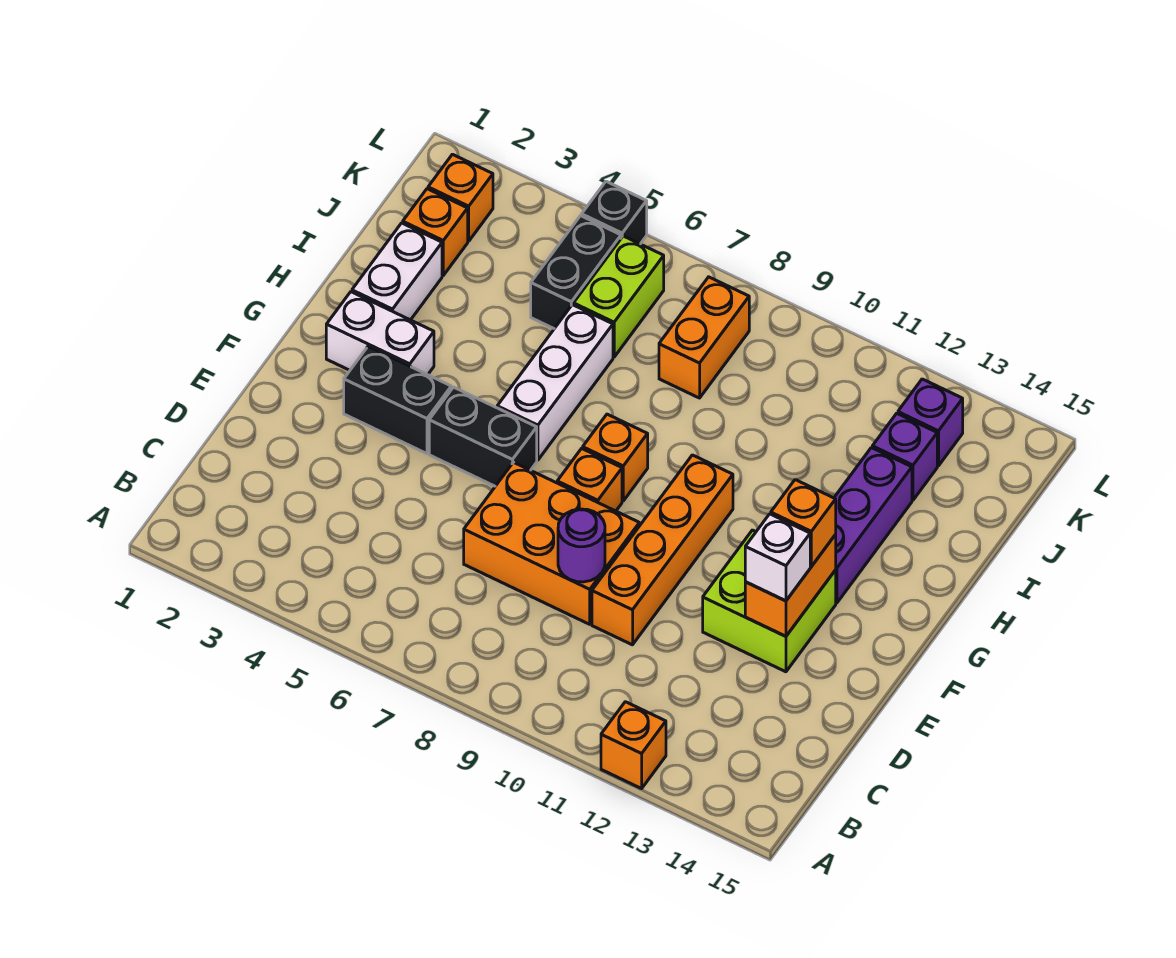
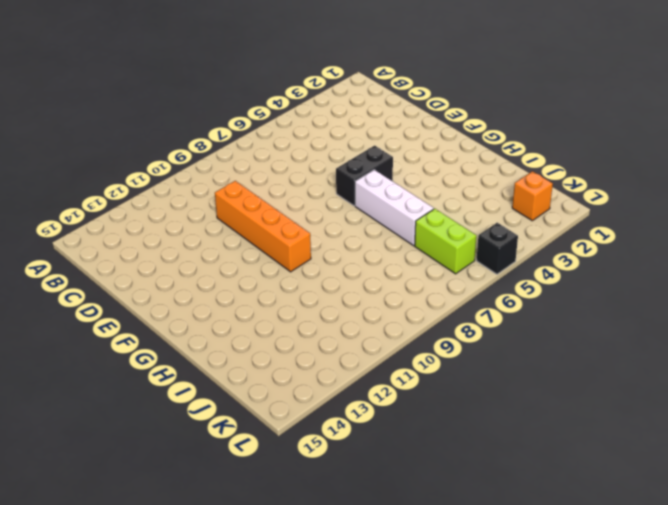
none -> orange brick A12 level 1
none -> orange brick D7:E9 level 1
none -> lime brick E12:F13 level 1

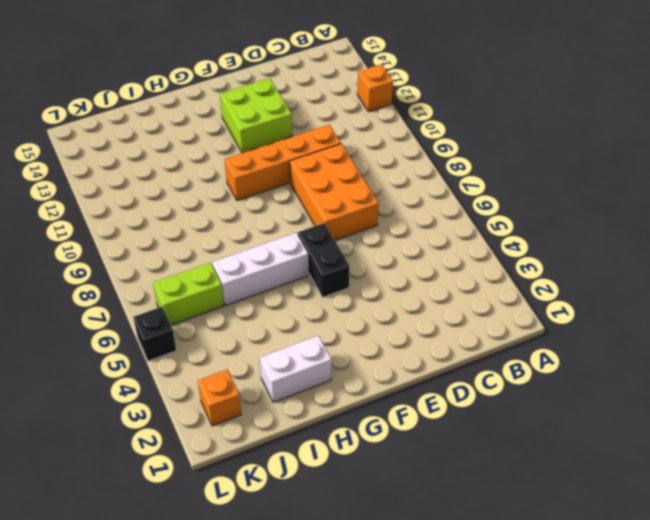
none -> black brick F3:F4 level 1
none -> orange brick F8 level 1
none -> white brick G2:G3 level 1

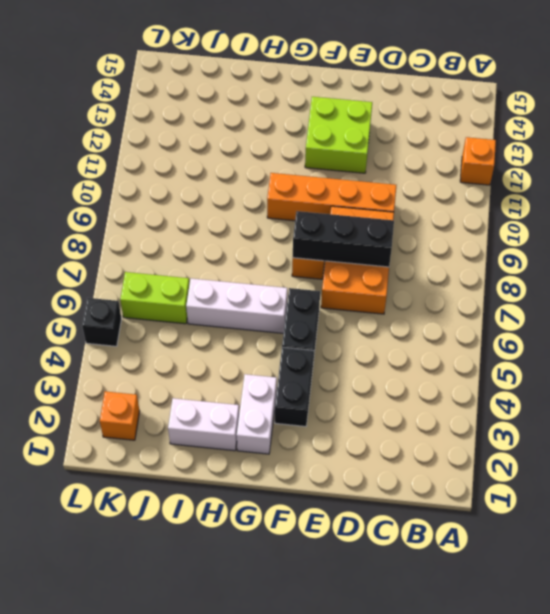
black brick D8:F8 level 2 -> none
none -> orange brick G8 level 1
none -> purple brick G13:I13 level 1
none -> orange brick J2 level 1

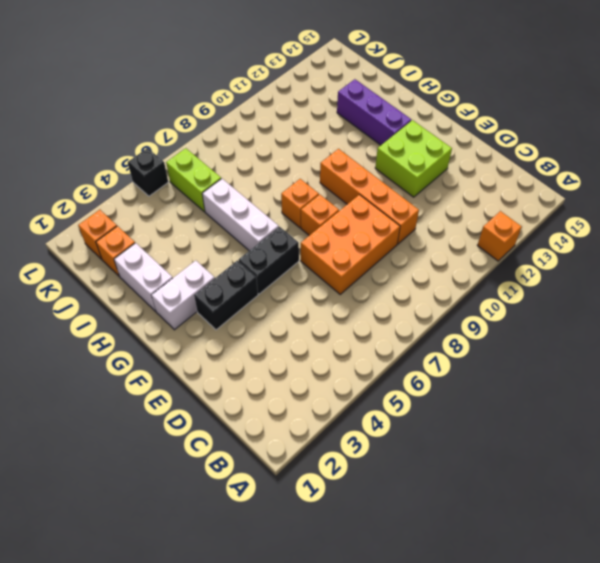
none -> black brick J5:K5 level 1
none -> orange brick J8:K8 level 1
none -> purple brick J13 level 1

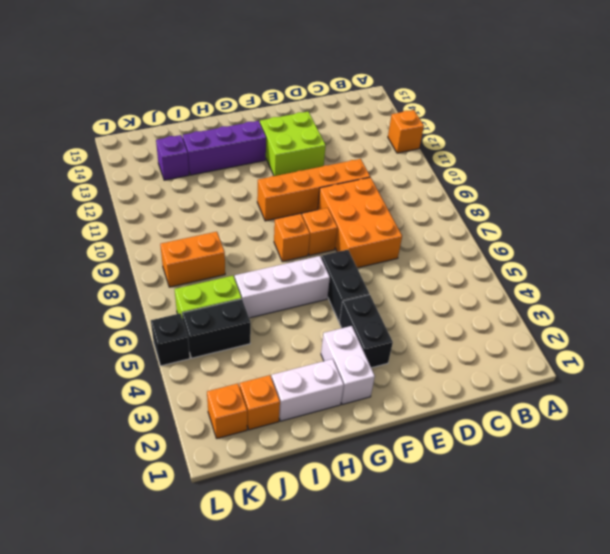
none -> purple brick K13 level 1
none -> purple round brick D9 level 2
none -> orange brick E13:F13 level 2

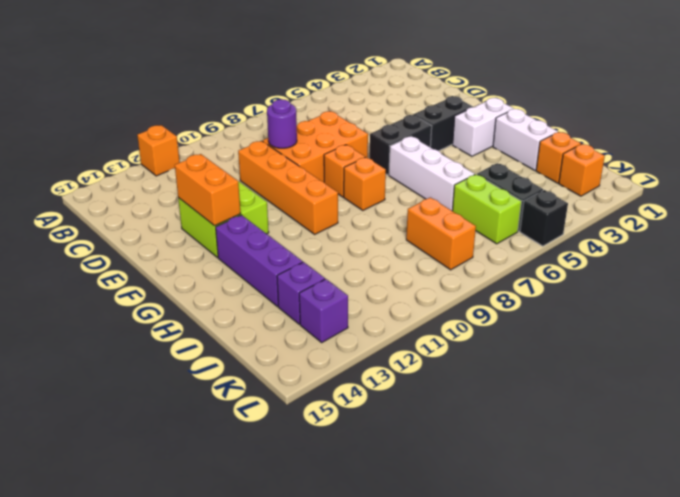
none -> white brick E13 level 3
none -> orange brick F13 level 3

